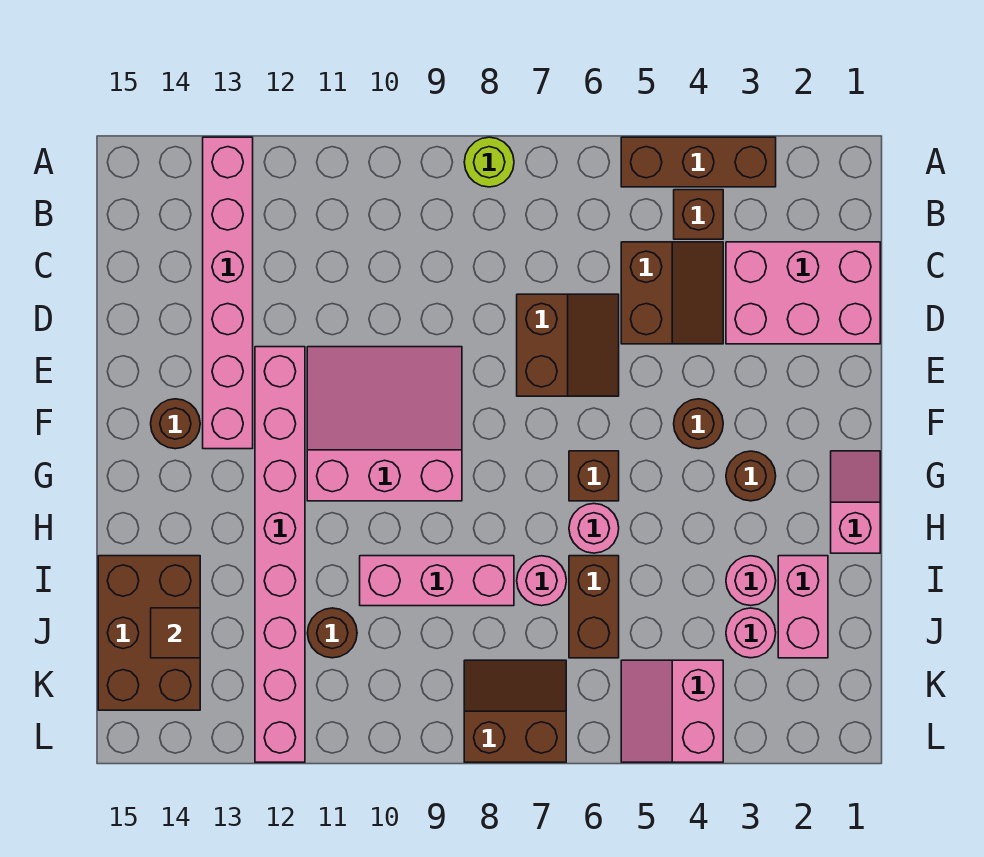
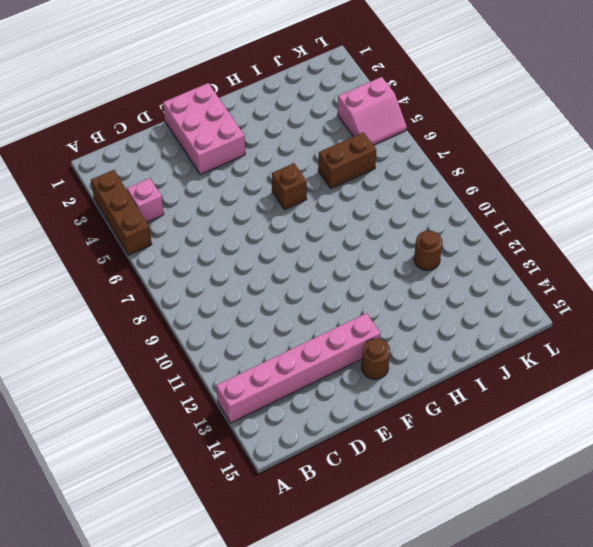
pink brick B4 level 1 -> brown brick B4 level 1
pink brick E1:F3 level 1 -> pink brick C1:D3 level 1
none -> lime round brick A8 level 1
none -> brown slope C4:D5 level 1 top 5
none -> brown slope D6:E7 level 1 top 7

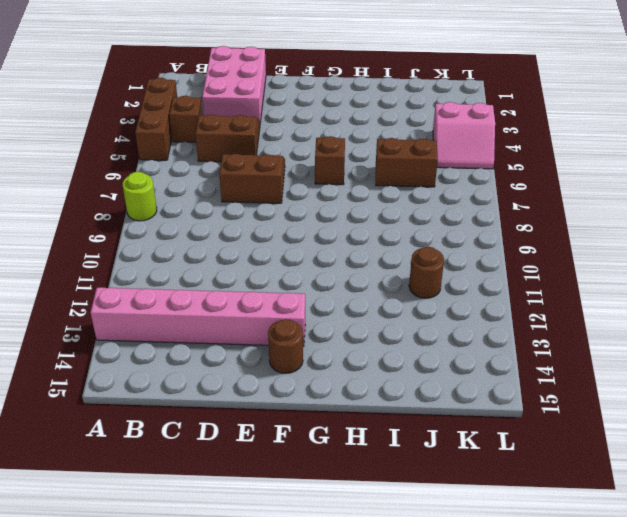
none -> pink slope E9:G11 level 1 top G
none -> pink brick E12:L12 level 1
none -> brown round brick F4 level 1

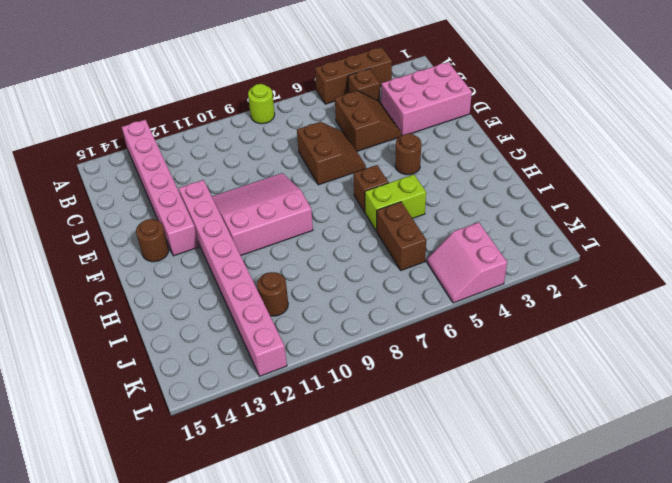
lime brick H5:H6 level 1 -> pink round brick H6 level 1
none -> pink slope G1:H1 level 1 top H
none -> brown round brick G3 level 1
none -> pink brick I2:J2 level 1

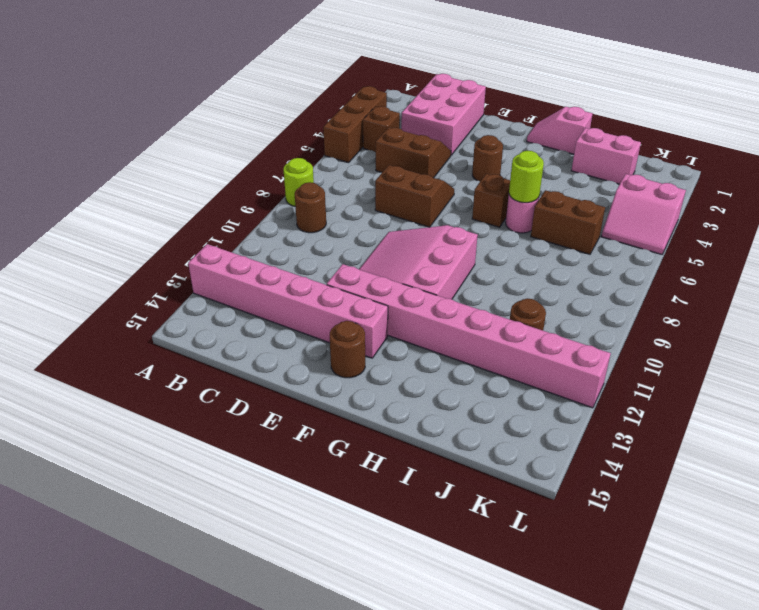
brown round brick B9 level 1 -> brown round brick G3 level 1
lime round brick H6 level 2 -> none
none -> pink round brick I3 level 1
none -> pink round brick I7 level 1
none -> pink brick I8:I10 level 1

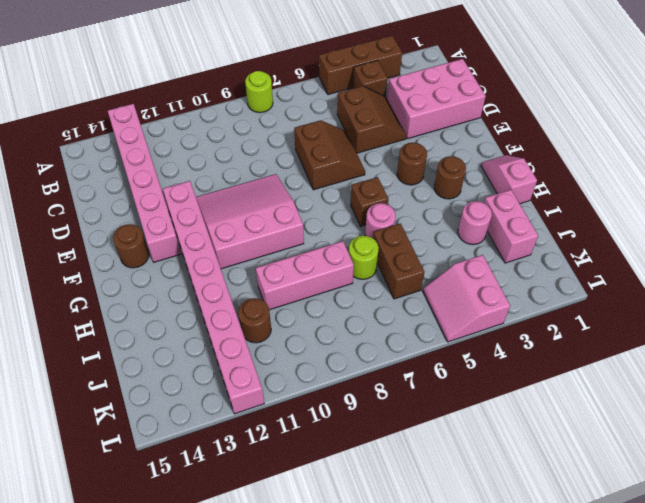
lime round brick I7 level 1 -> pink round brick I7 level 1
none -> brown brick I14:K15 level 1
none -> pink round brick J3 level 1
none -> brown slope K7:L8 level 1 top L

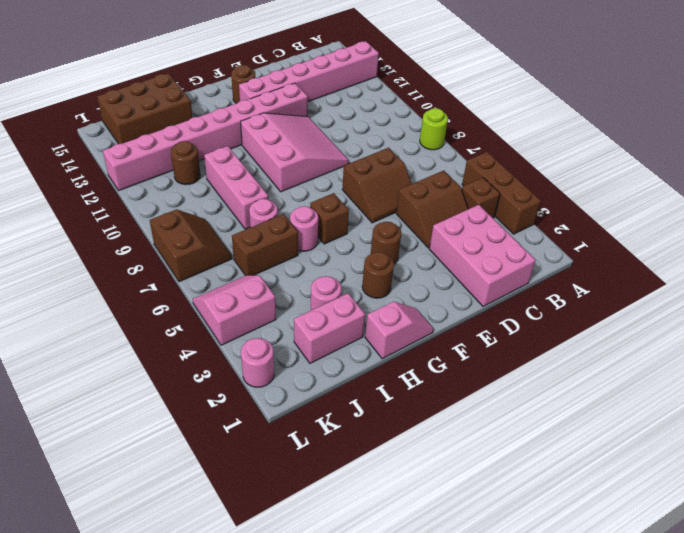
pink round brick L2 level 1 -> pink round brick J3 level 1
none -> brown tile J14 level 2

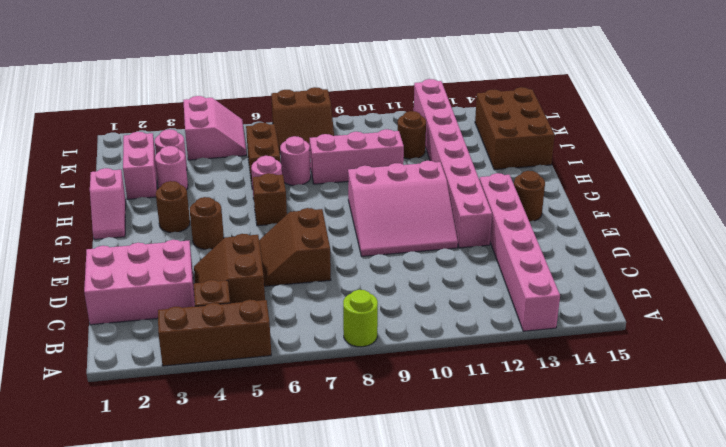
none -> brown tile J14 level 2

